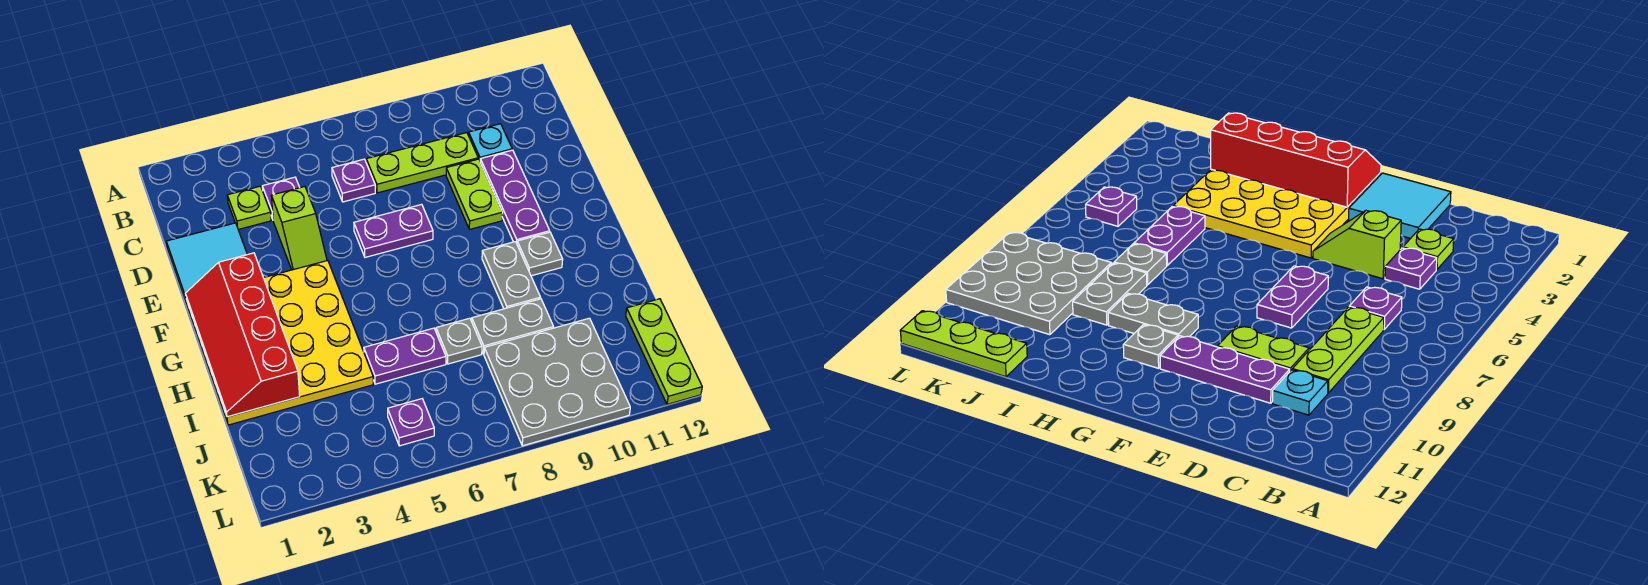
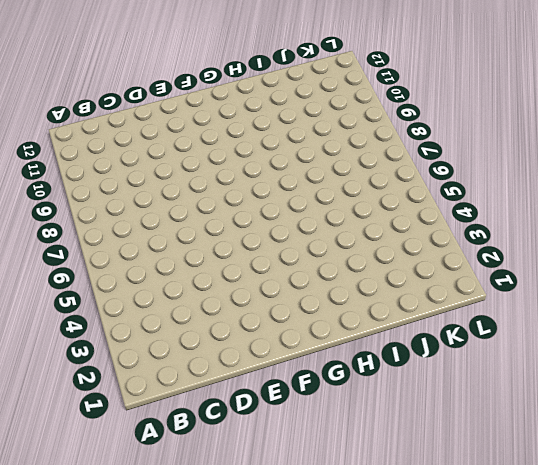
none -> lime plate C3 level 1
none -> purple plate C4 level 1
none -> purple plate C6 level 1

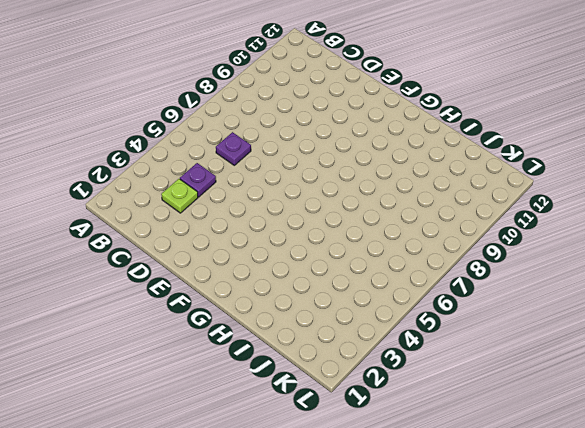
none -> lime plate C7:C9 level 1
none -> cyan plate C10 level 1
none -> cyan tile D1:E2 level 1

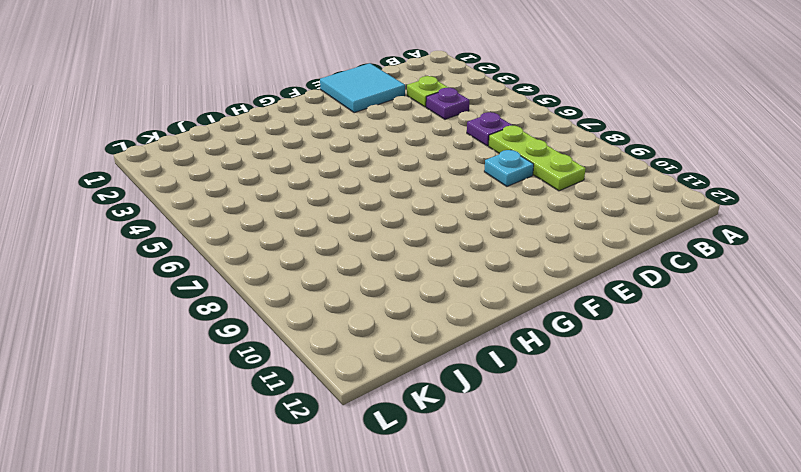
cyan plate D8 level 1 -> cyan plate C10 level 1
none -> lime slope D4:E4 level 1 top D
none -> lime plate D9:E9 level 1
none -> purple plate D10:F10 level 1

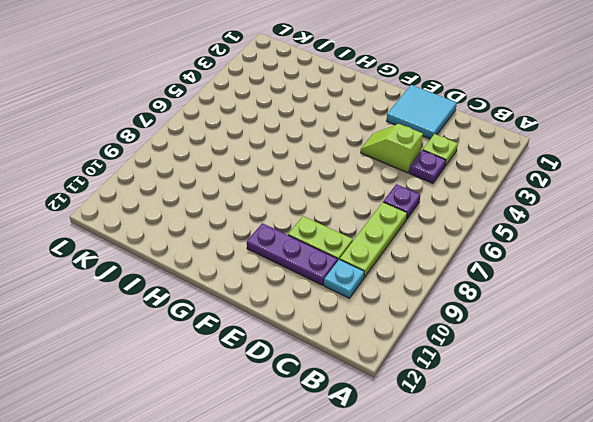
none -> purple plate E6:E7 level 1
none -> yellow plate F1:I4 level 1
none -> grey plate G9:H9 level 1

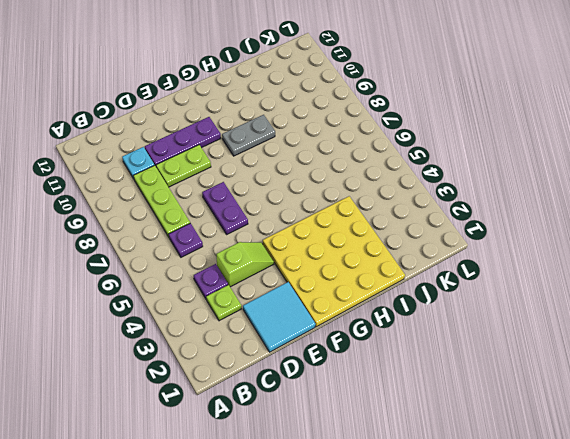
none -> grey plate G10 level 1
none -> purple plate I5:I6 level 1
none -> grey plate I7 level 1

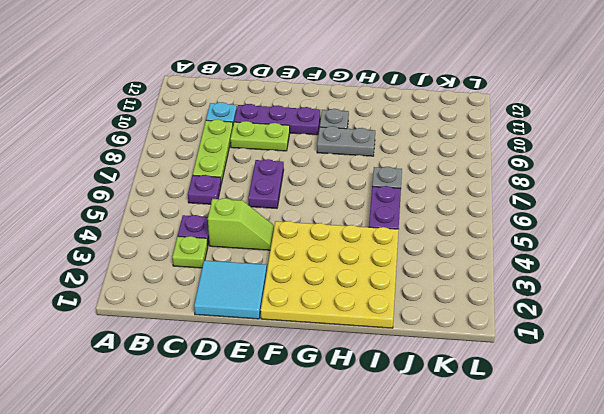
none -> grey plate I8:I9 level 1
none -> grey plate J8:L10 level 1
none -> lime plate J12:L12 level 1

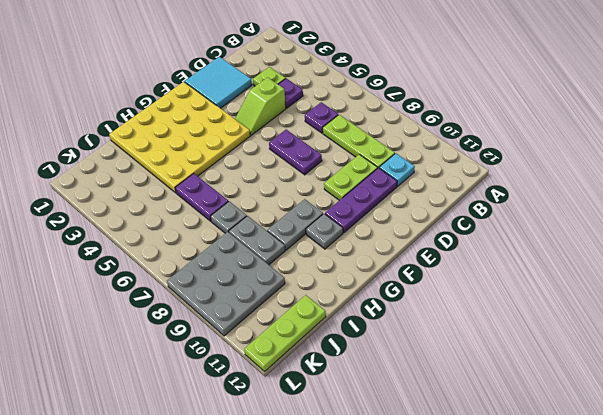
none -> purple plate K5 level 1
none -> red slope F1:I2 level 2 top 2

